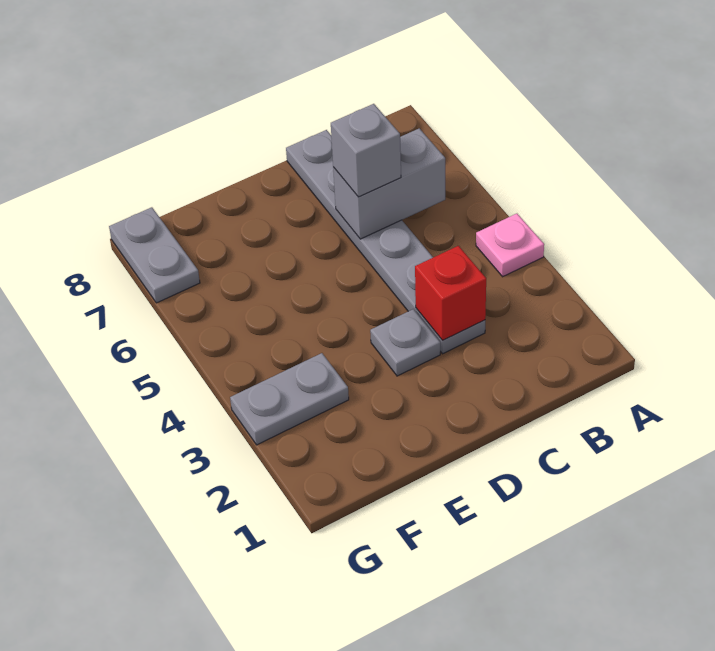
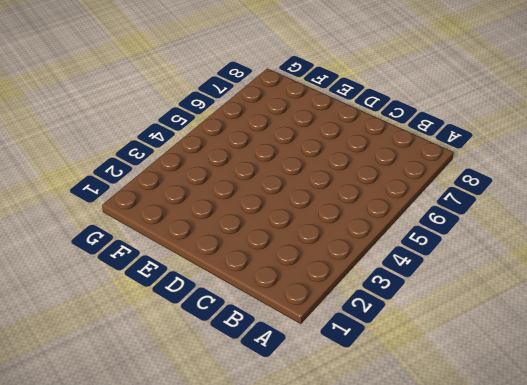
none -> pink plate A4 level 1
none -> grey plate C3:C8 level 1

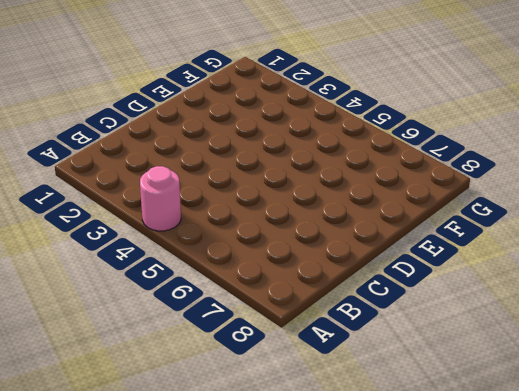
pink round brick A4 level 1 -> pink plate A4 level 1
none -> grey plate C3:C8 level 1
none -> grey plate D3 level 1

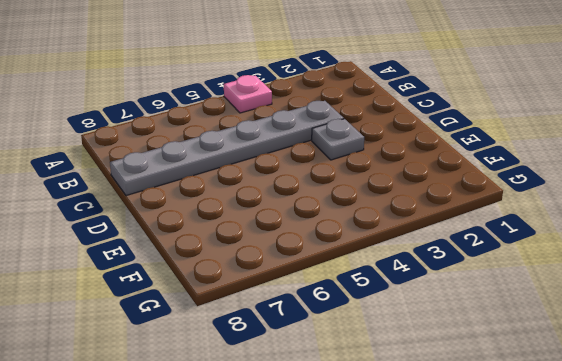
none -> grey plate F3:G3 level 1
none -> grey plate G7:G8 level 1

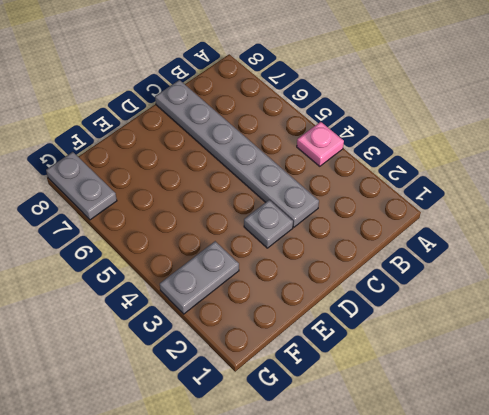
none -> grey brick B6:C6 level 2
none -> red brick C3 level 2

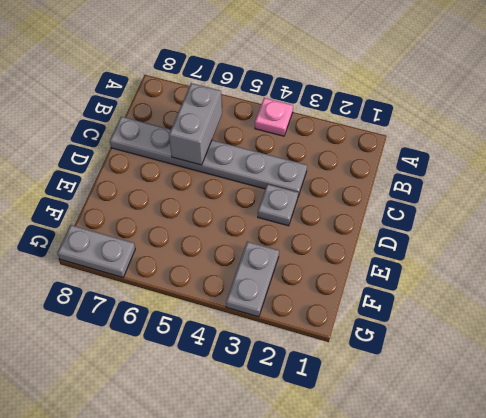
none -> red brick C3 level 2
none -> grey brick C6 level 3

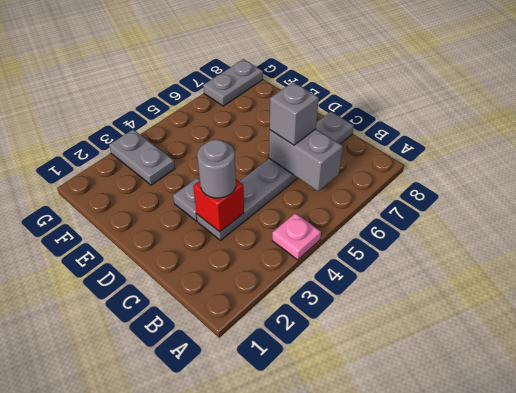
grey round brick C3 level 3 -> none

